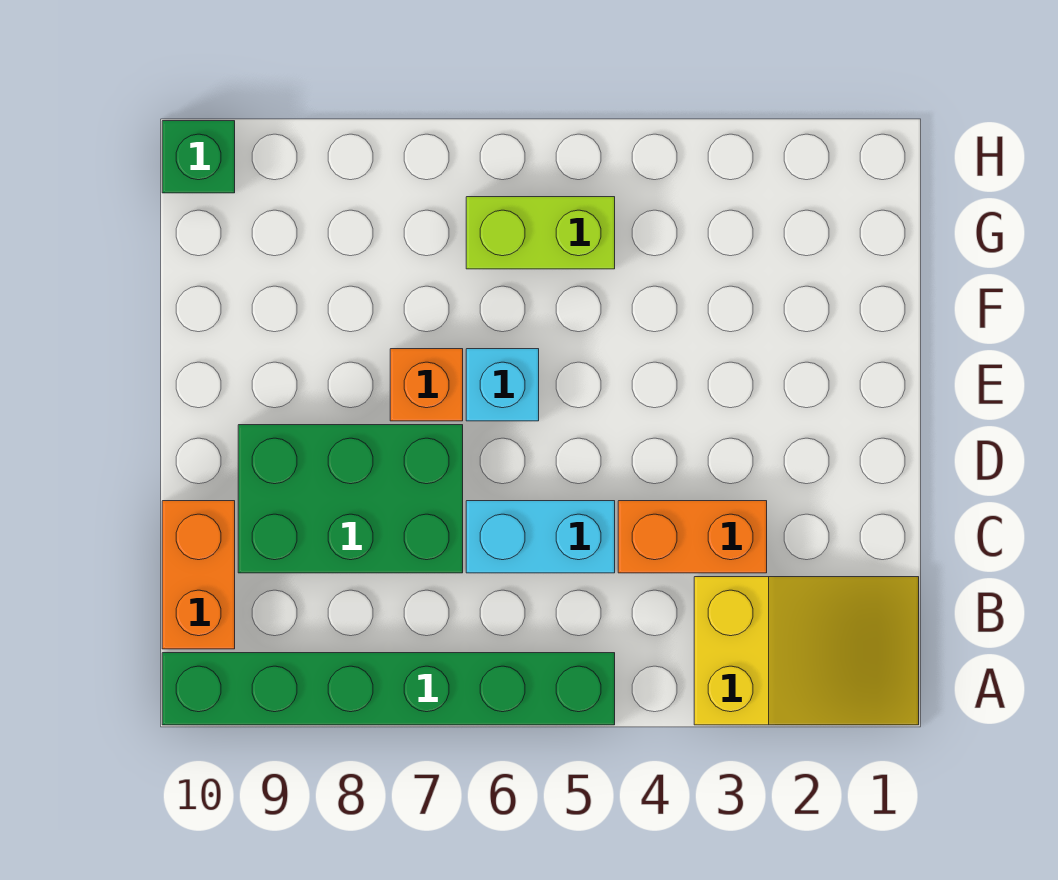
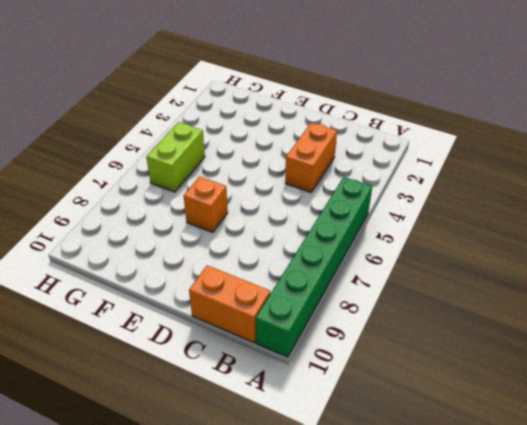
none -> yellow slope A1:B3 level 1 top 3
none -> cyan brick C5:C6 level 1

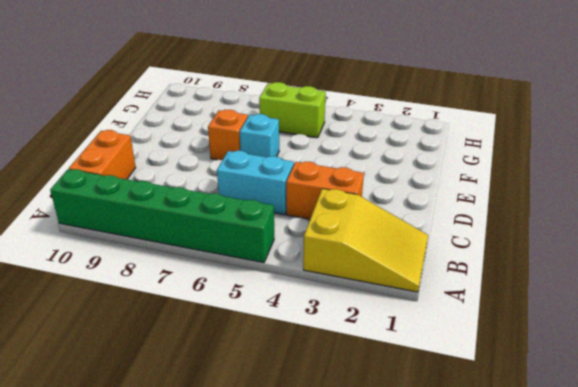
none -> green brick C7:D9 level 1
none -> green brick H10 level 1

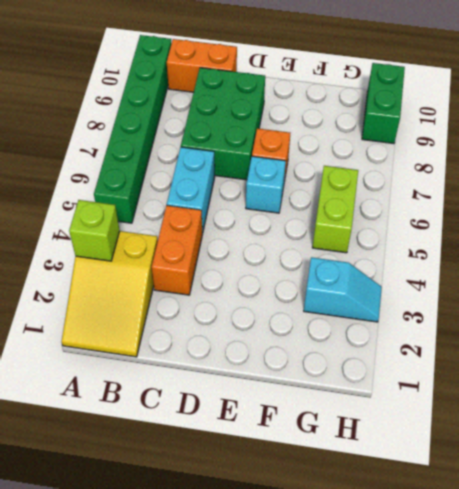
lime brick A3 level 2 -> none
cyan slope G3:H3 level 1 top G -> none
green brick H9:H10 level 1 -> green brick H10 level 1

